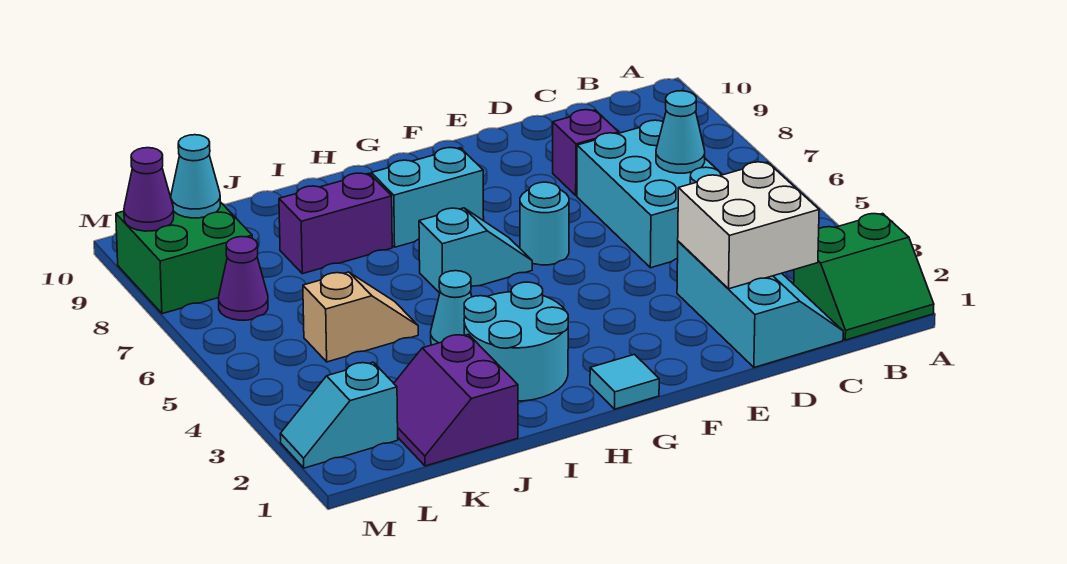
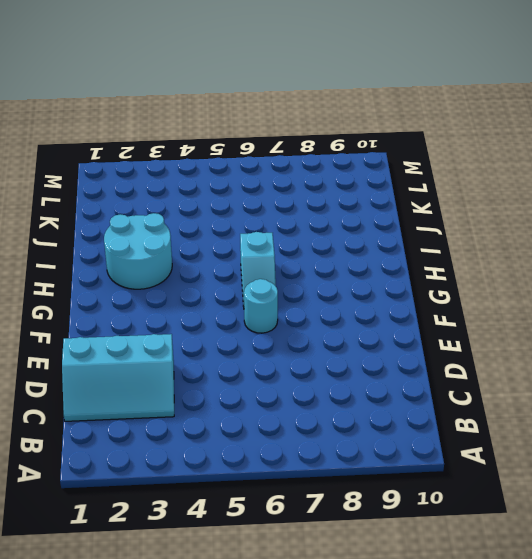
none -> green slope A1:B2 level 1 top 2
none -> cyan brick C5:D7 level 1
none -> purple brick D8 level 1

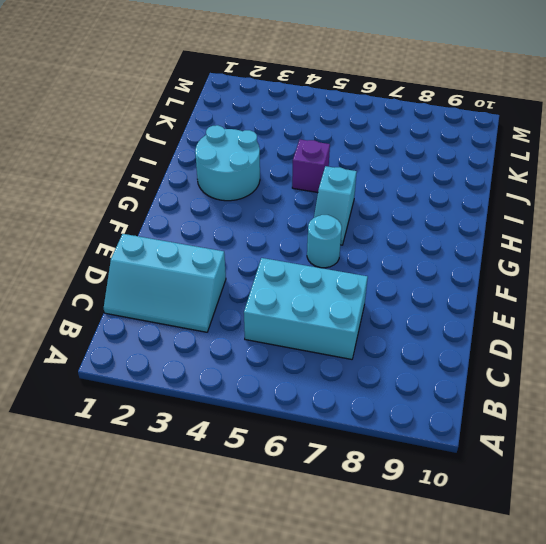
purple brick I5 level 1 -> purple brick D8 level 1
none -> green slope A1:B2 level 1 top 2
none -> cyan tile G1 level 1
none -> cyan brick G8:H8 level 1

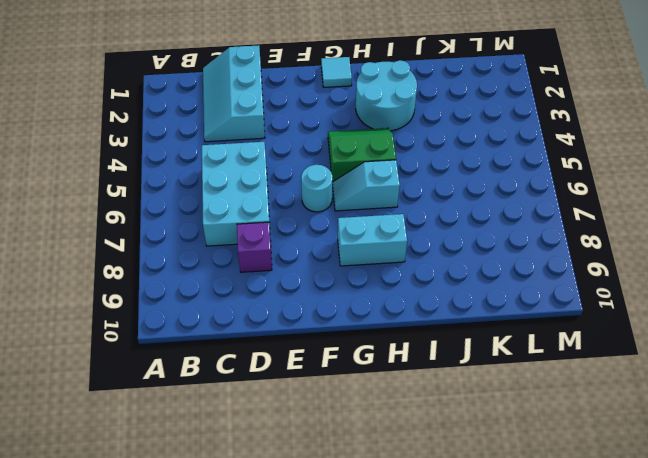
green slope G4:H5 level 1 top 5 -> green slope A1:B2 level 1 top 2
none -> cyan cone I4 level 1
none -> purple brick I8:J8 level 1
none -> purple slope J1:K2 level 1 top J

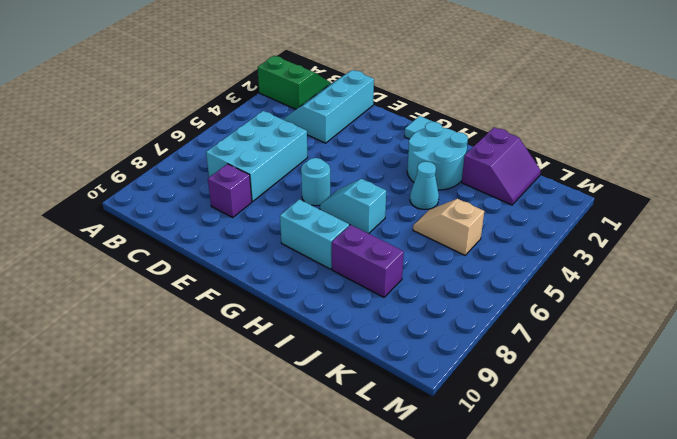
none -> cyan slope L2:M2 level 1 top L
none -> purple cone L7 level 1
none -> green brick L8:M9 level 1

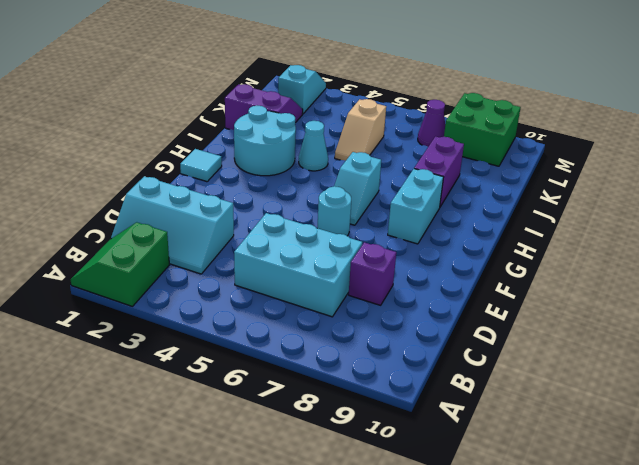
none -> white brick C2:D3 level 2
none -> cyan cone C6 level 2
none -> cyan cone L9 level 2

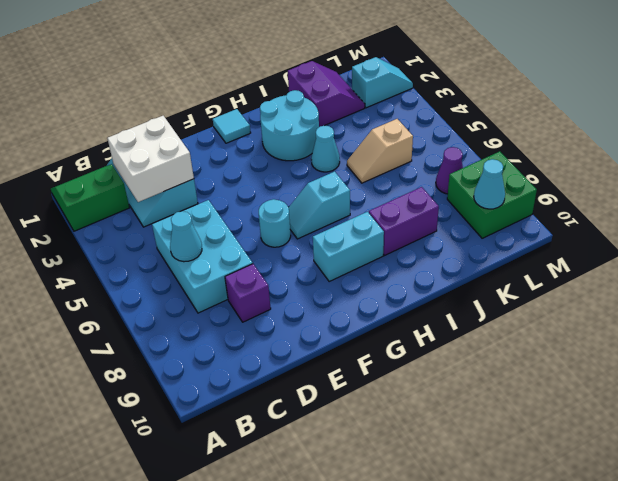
none -> purple cone M9 level 2

